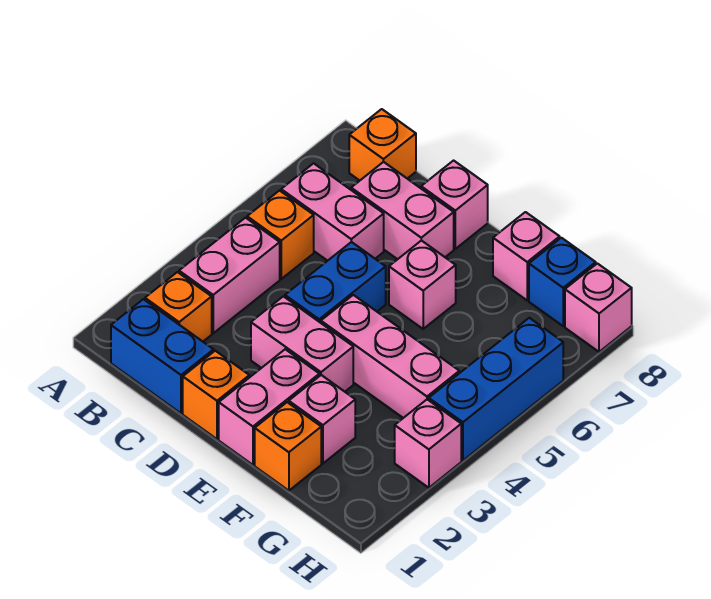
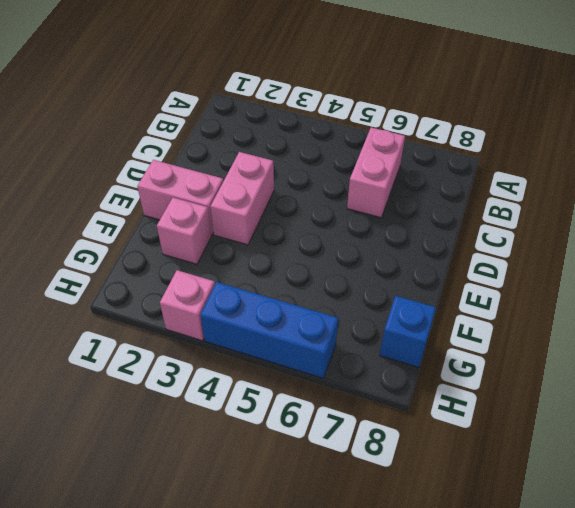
none -> blue brick B1:C1 level 1
none -> orange brick B2 level 1
none -> pink brick B3:B4 level 1

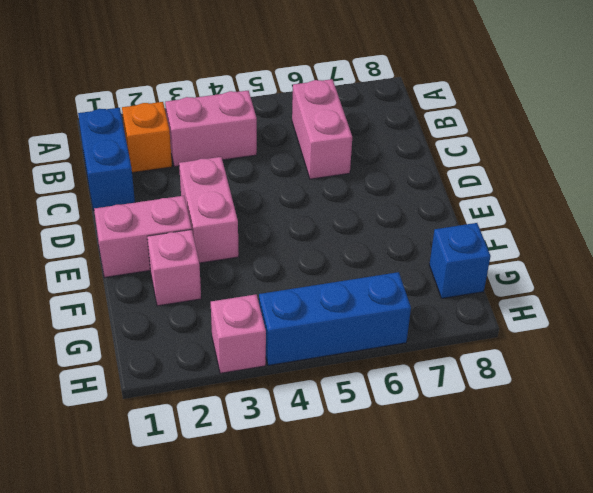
none -> orange brick B5 level 1
none -> orange brick B8 level 1
none -> pink brick C7:D7 level 1

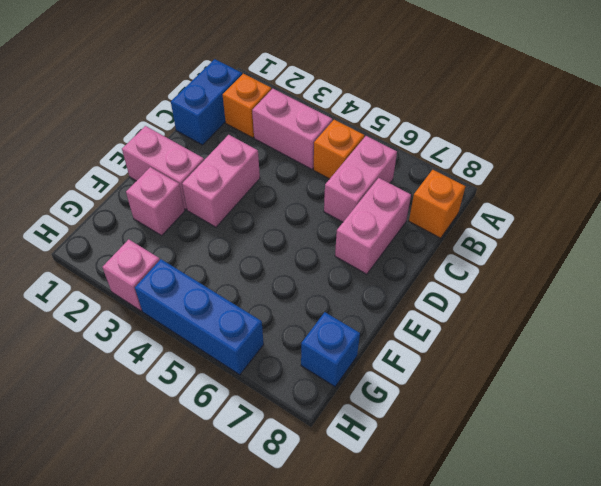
none -> orange brick D1 level 1
none -> blue brick D4:D5 level 1
none -> pink brick D8 level 1

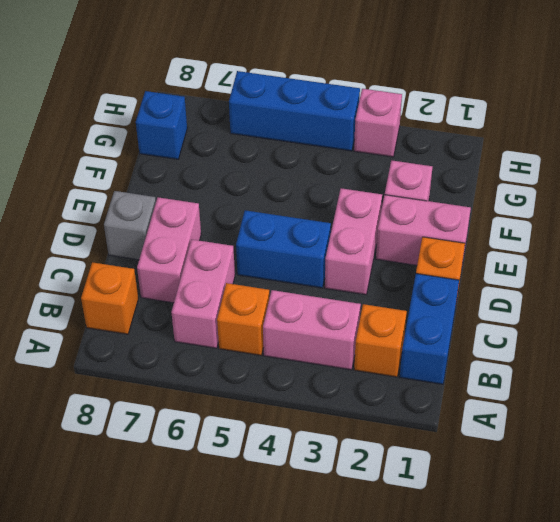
grey brick D8 level 1 -> pink brick D8 level 1
none -> pink brick E4:G4 level 1
none -> pink brick E6 level 1
none -> orange brick F1 level 1

